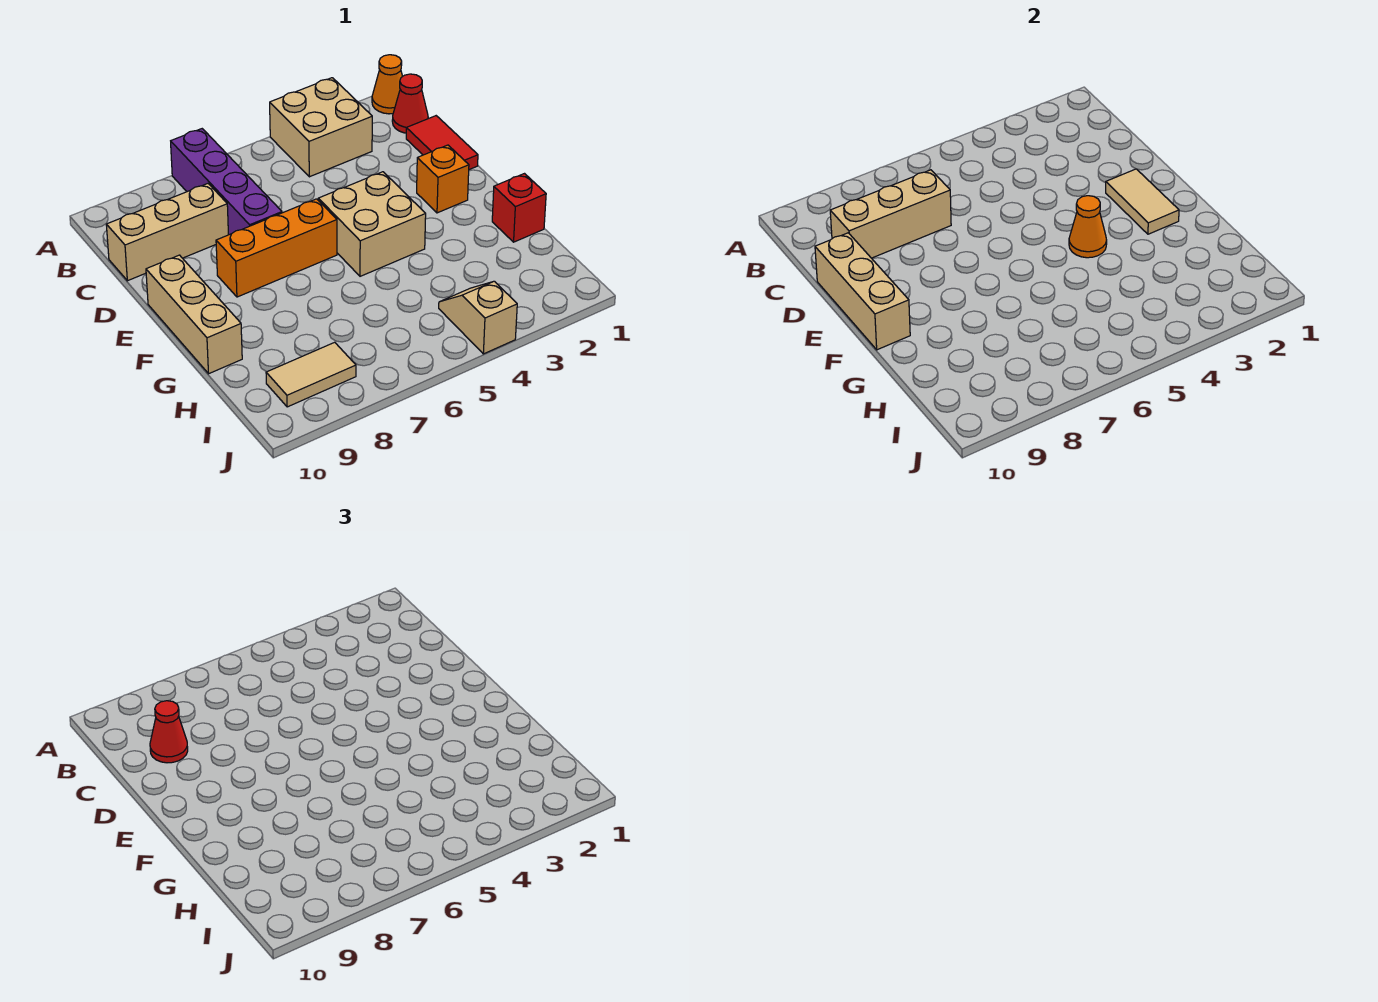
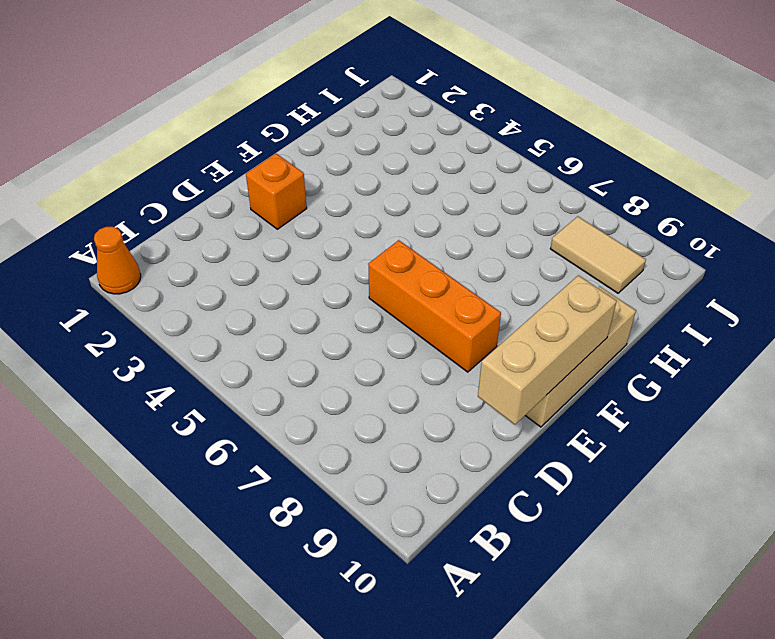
none -> tan brick A3:B4 level 1
none -> purple brick A7:D7 level 1
none -> red cone B1 level 1

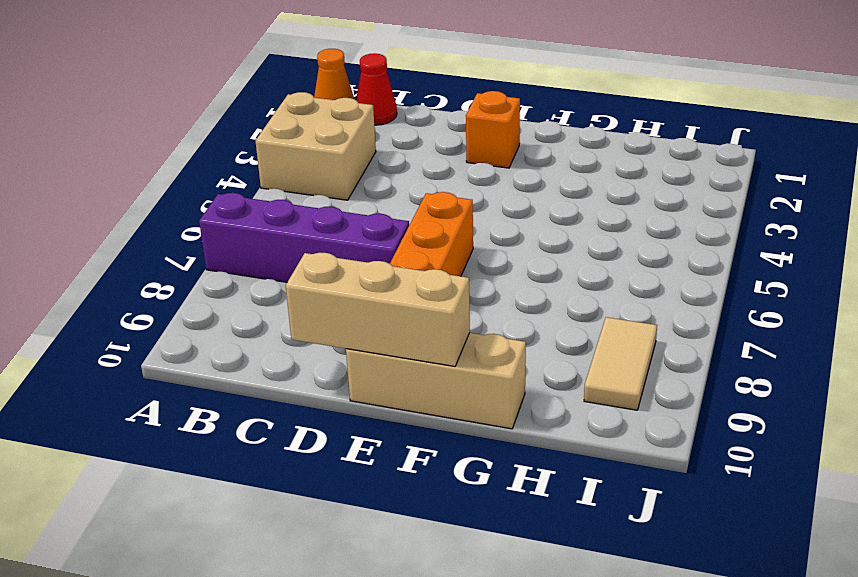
none -> red tile C1:D1 level 1
none -> tan brick C8:C10 level 1
none -> tan brick E4:F5 level 1

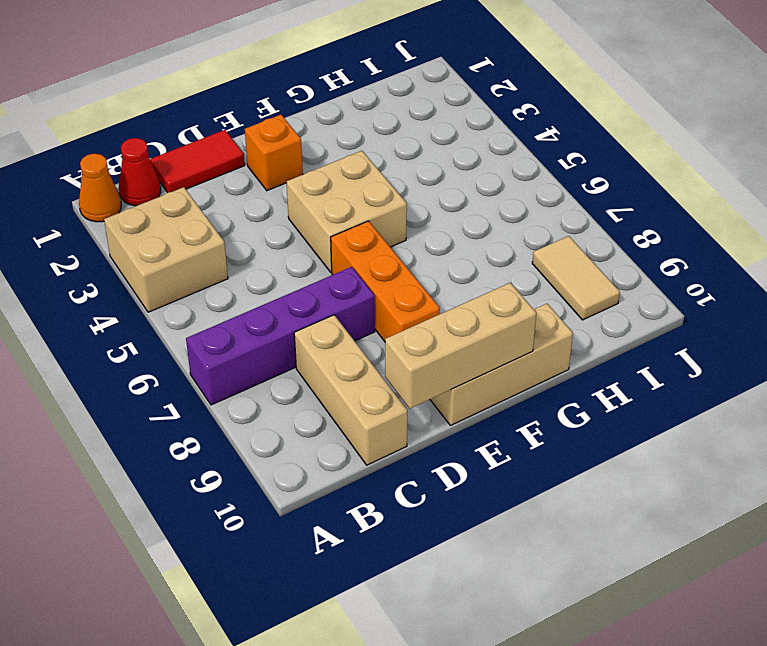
none -> red brick G1 level 1
none -> tan slope I4:J4 level 1 top J
none -> tan brick C7:C9 level 2

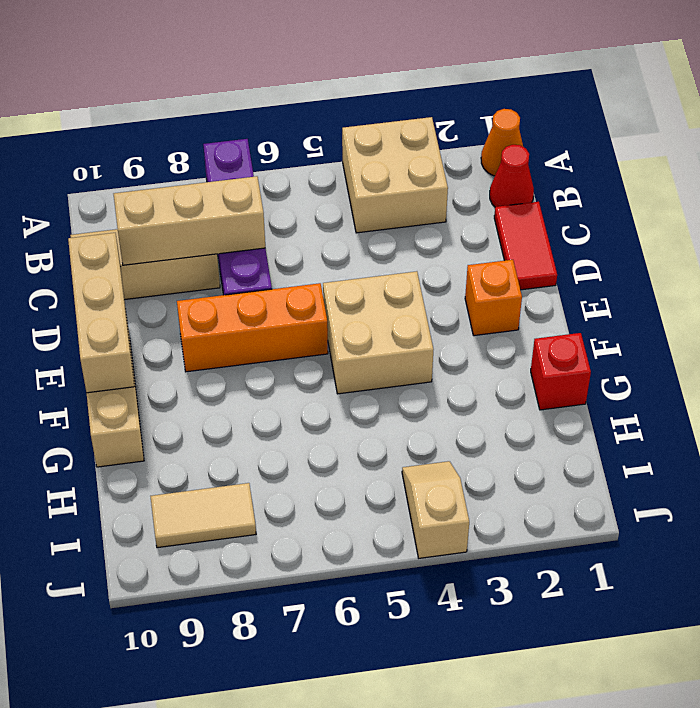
none -> tan tile E2:F2 level 2
none -> orange cone F4 level 2
none -> red cone C9 level 3

